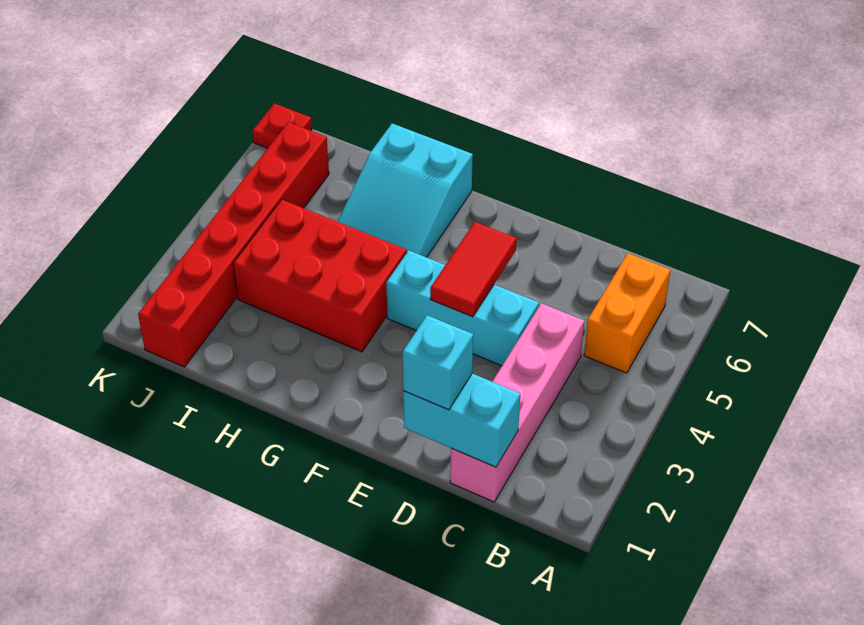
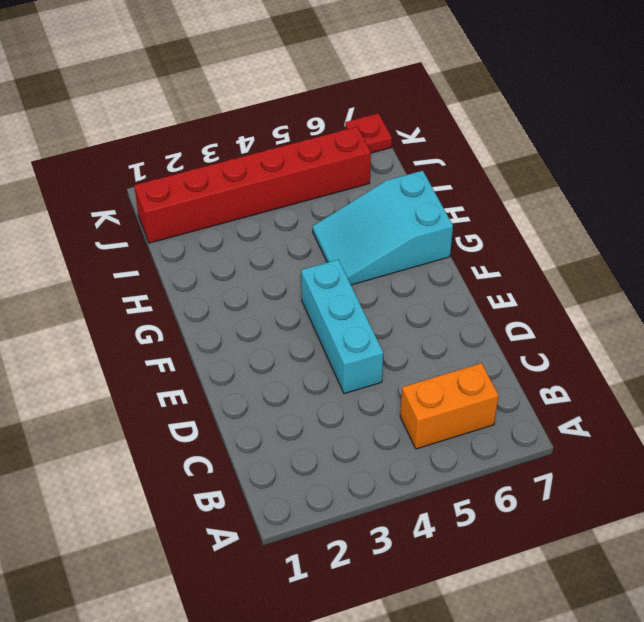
none -> pink brick C1:C4 level 1
none -> red brick G3:I4 level 1

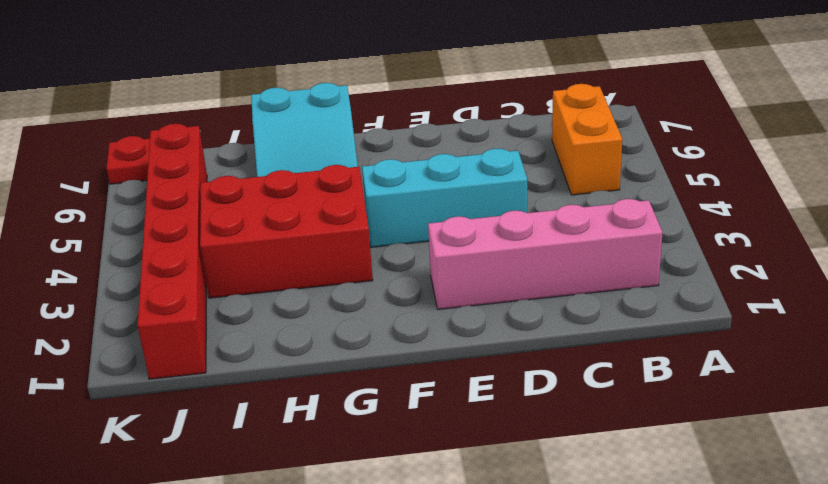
pink brick B2:E2 level 1 -> pink brick C1:C4 level 1
none -> cyan brick C1:D1 level 2
none -> red tile E4:E5 level 2

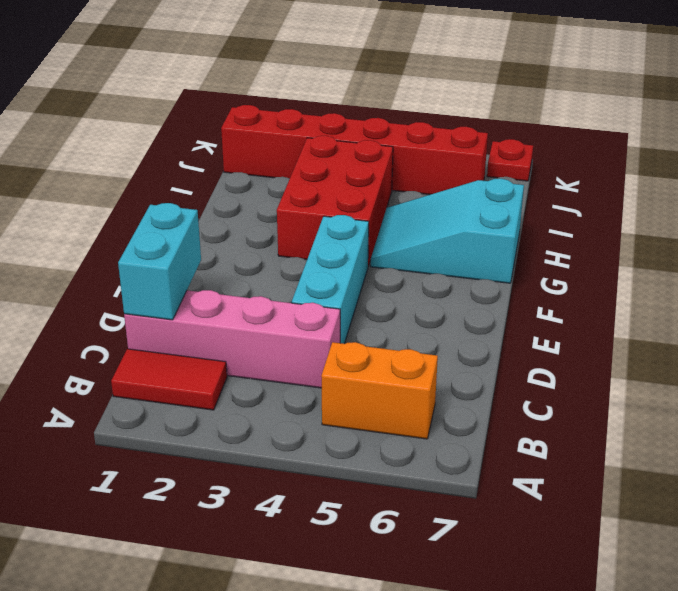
red tile B1:B2 level 1 -> red tile E4:E5 level 2
none -> cyan brick D1 level 3

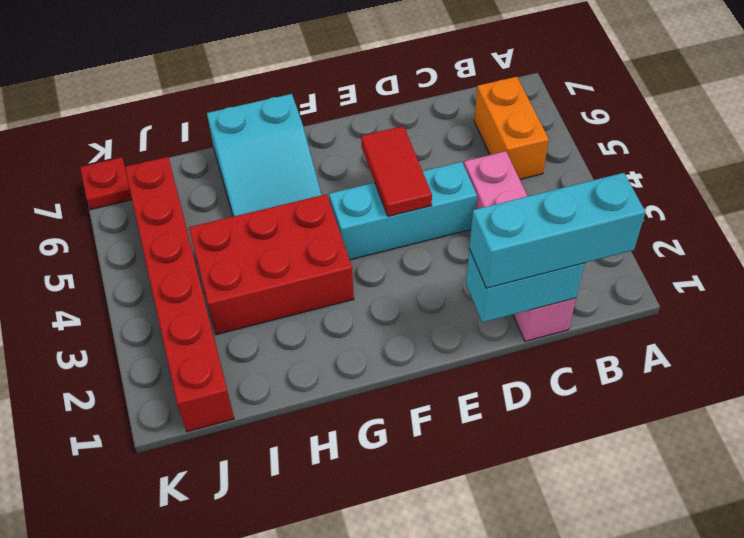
cyan brick B1:D1 level 3 -> cyan brick D1 level 3

